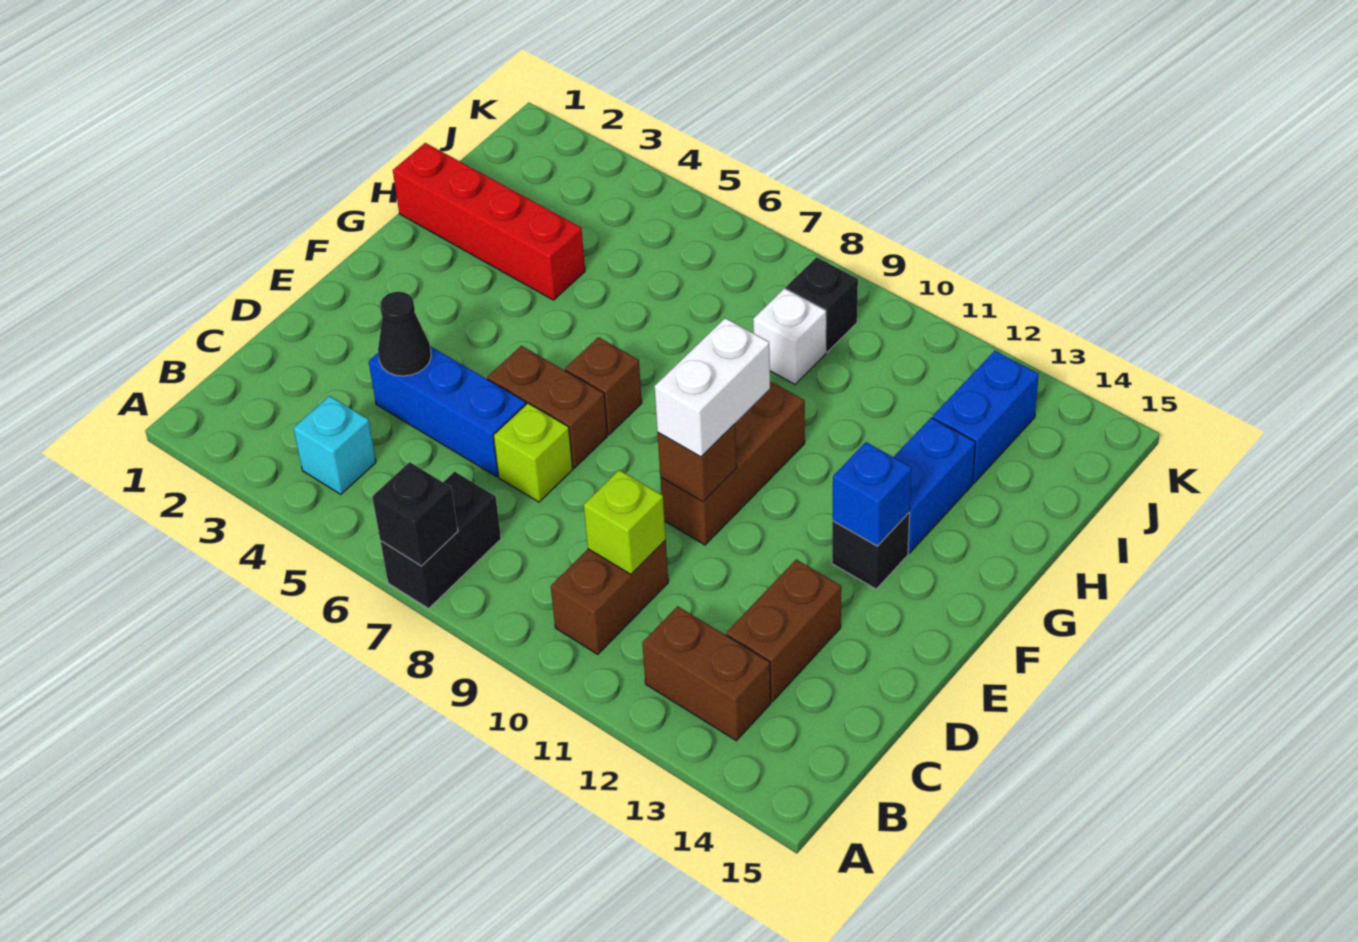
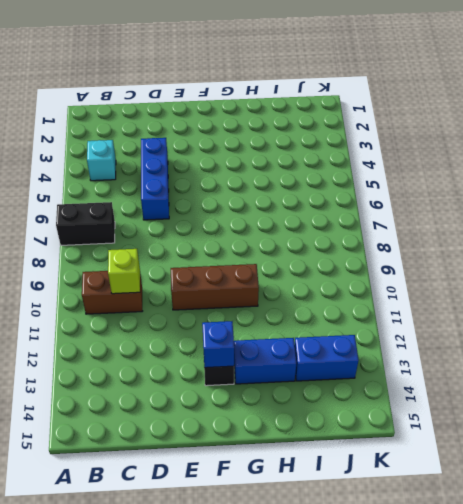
none -> brown brick B12:B13 level 1
none -> brown brick C13:D13 level 1
none -> lime brick D7 level 1

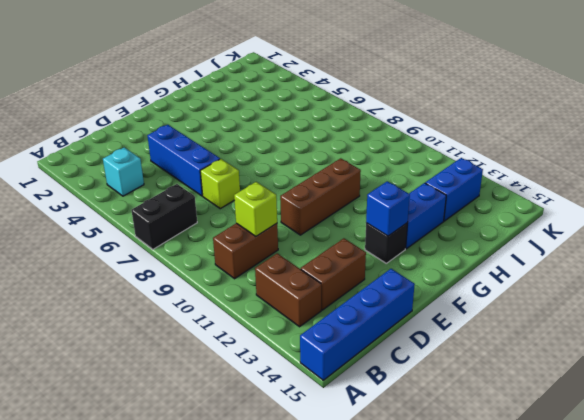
blue brick A15:D15 level 1 -> none
none -> brown brick E6:E7 level 1
none -> brown brick F7 level 1
none -> red brick H1:H4 level 1

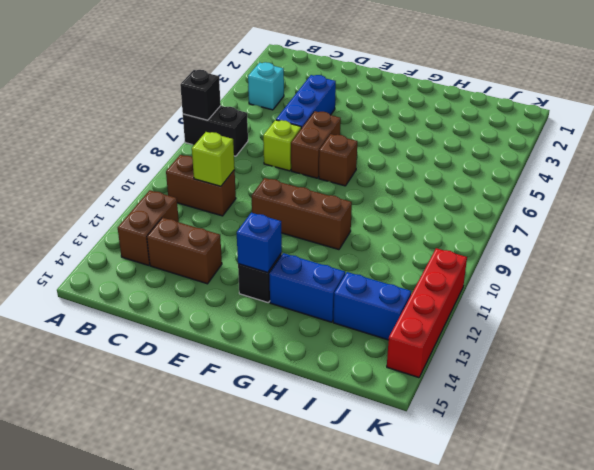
red brick K11:K14 level 1 -> red brick H1:H4 level 1
none -> white brick I9 level 1
none -> black brick J9 level 1
none -> black cone D4 level 2

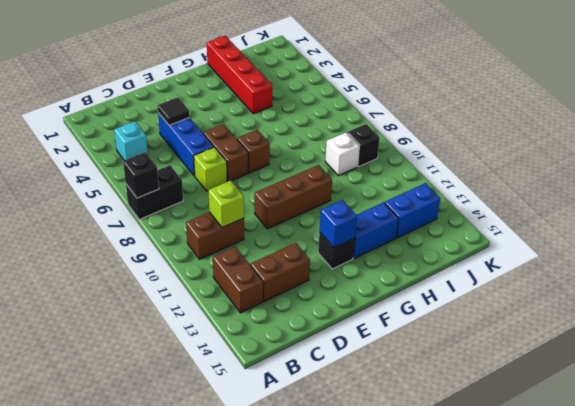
black tile D4 level 2 -> black cone D4 level 2
none -> brown brick E10 level 2
none -> white brick E10:F10 level 3

